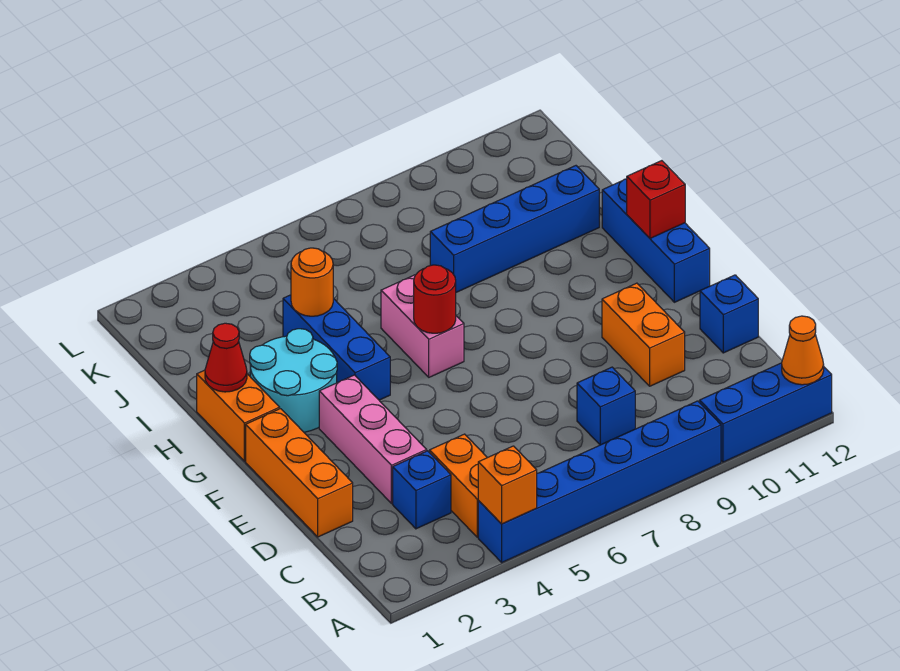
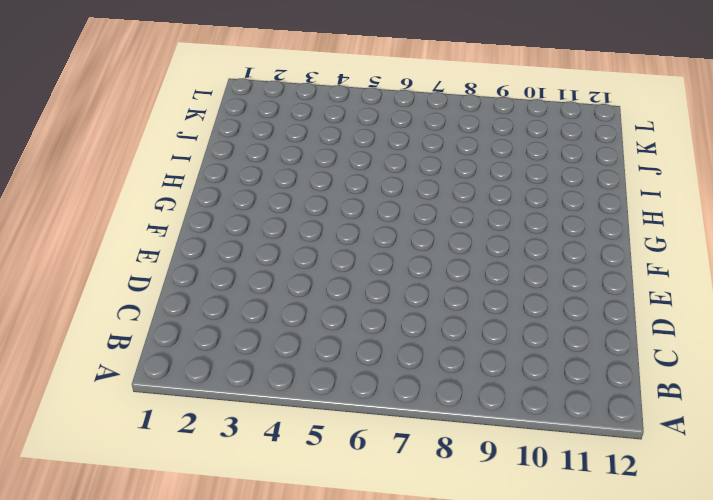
none -> blue brick A4:A9 level 1
none -> blue brick A10:A12 level 1
none -> orange brick B4:C4 level 1

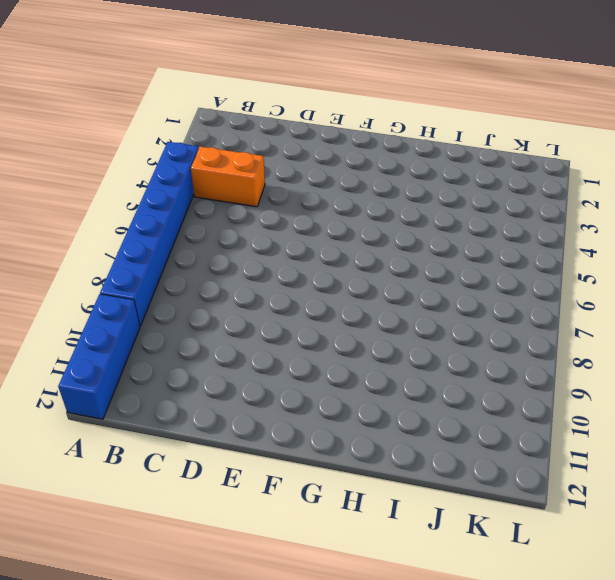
none -> blue brick C3 level 1
none -> blue brick C8 level 1
none -> orange brick D1:F1 level 1

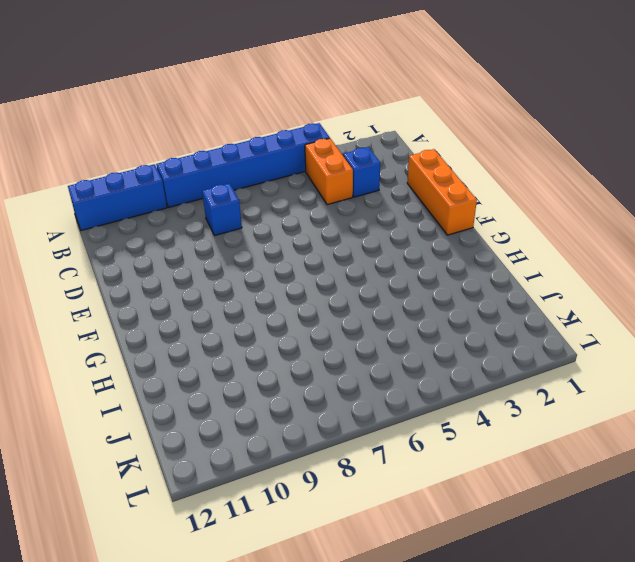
none -> pink brick D3:F3 level 1
none -> orange brick D10:E10 level 1
none -> blue brick D12 level 1

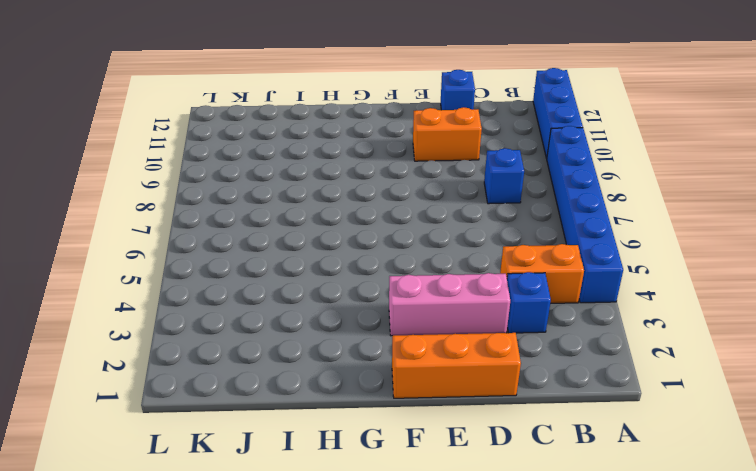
none -> blue brick F12:H12 level 1
none -> orange brick G1:H1 level 1
none -> cyan round brick G2:H3 level 1

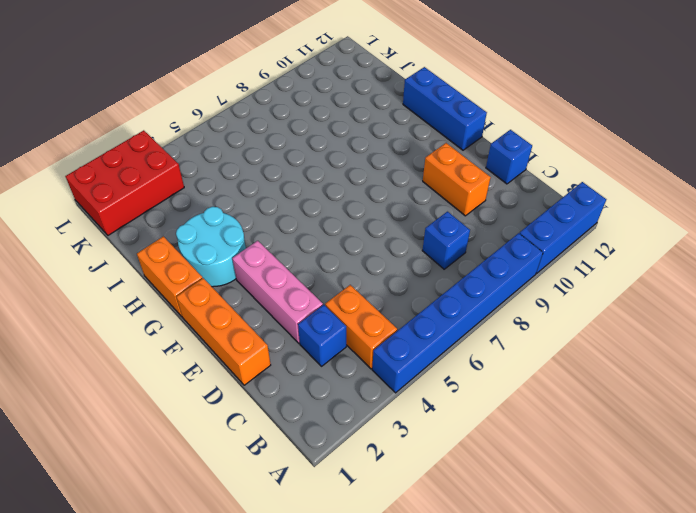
red brick K1:L3 level 1 -> none
none -> blue brick G4:I4 level 1
none -> pink brick G6:H6 level 1
none -> blue brick I8:I11 level 1

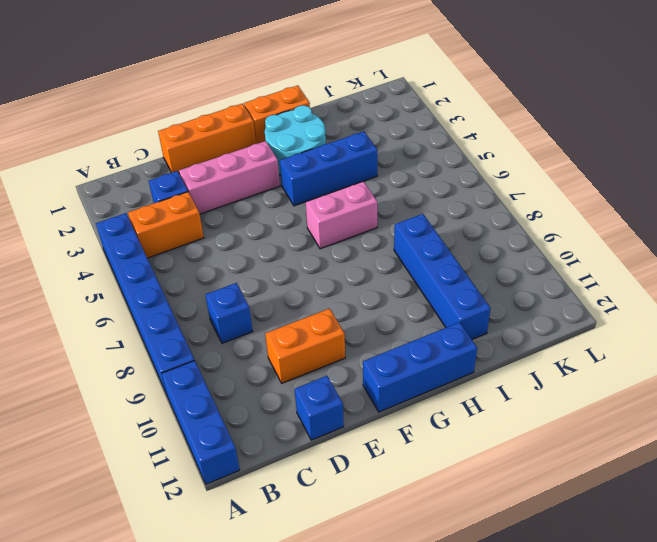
none -> orange brick A4 level 2
none -> orange cone A12 level 2
none -> red round brick G6 level 2

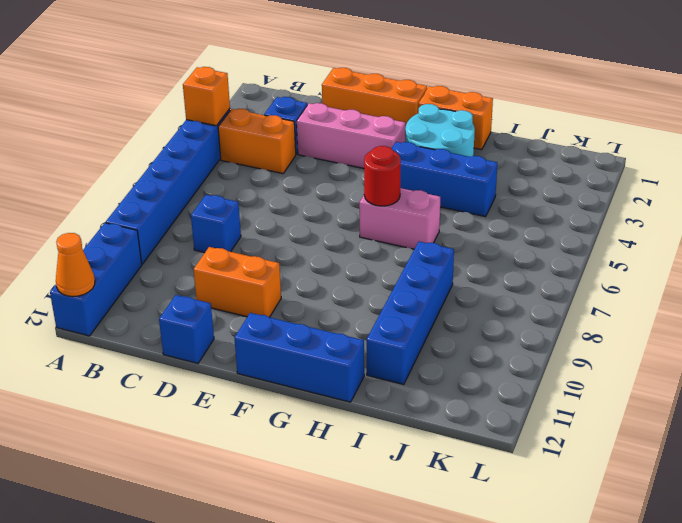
none -> red brick G12 level 2
none -> red cone H1 level 2
none -> orange round brick I4 level 2

